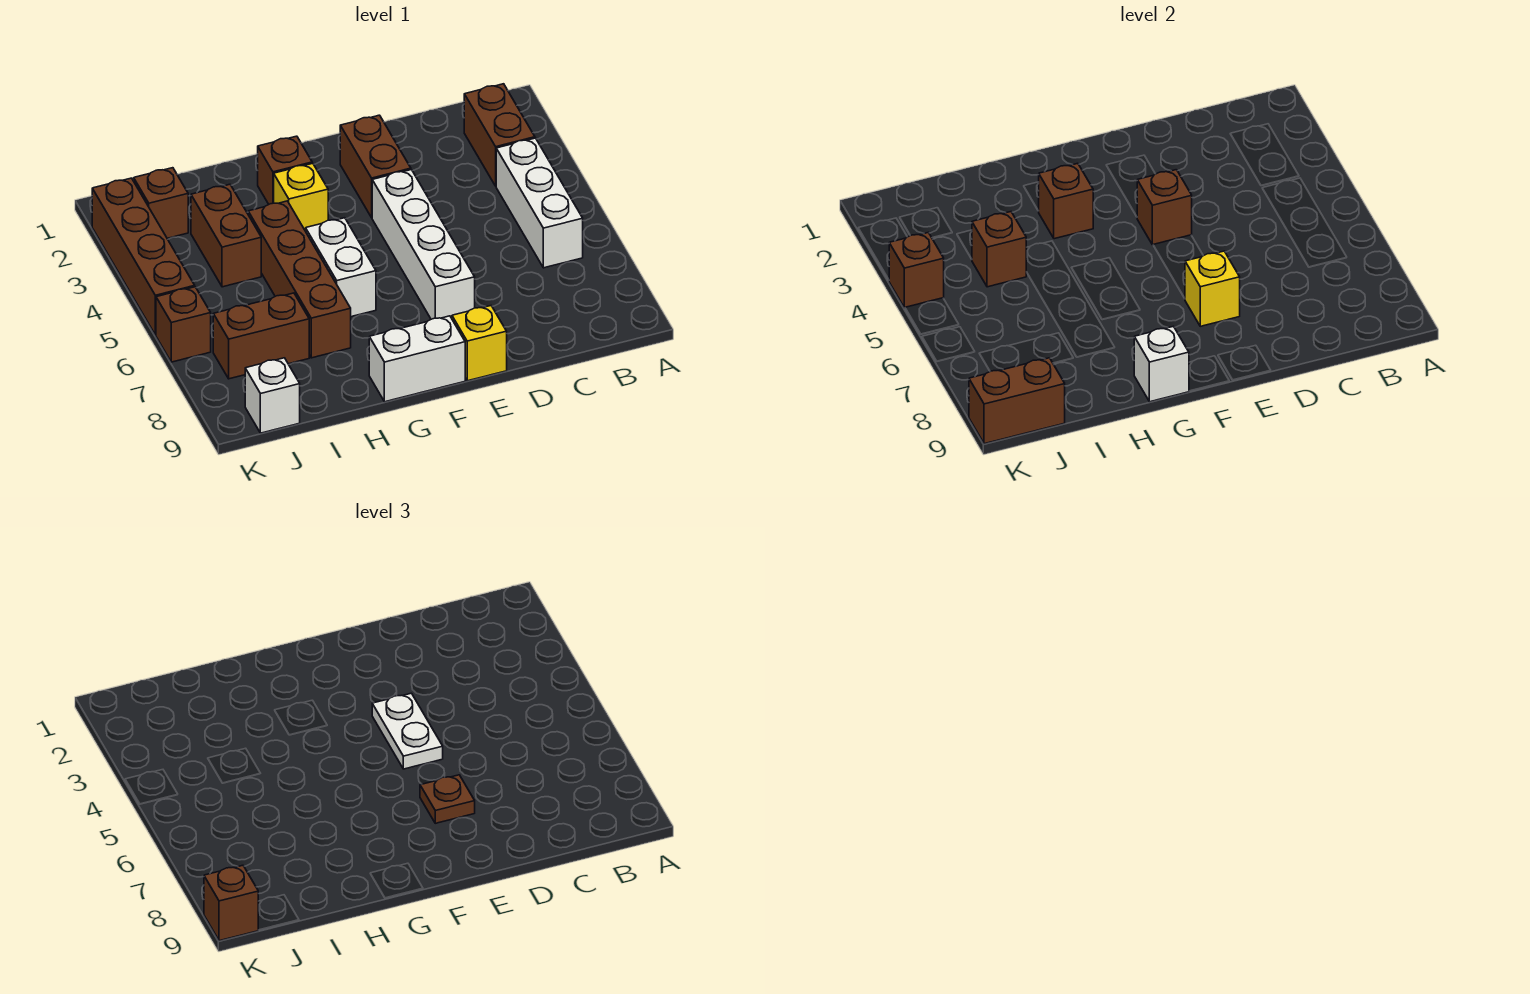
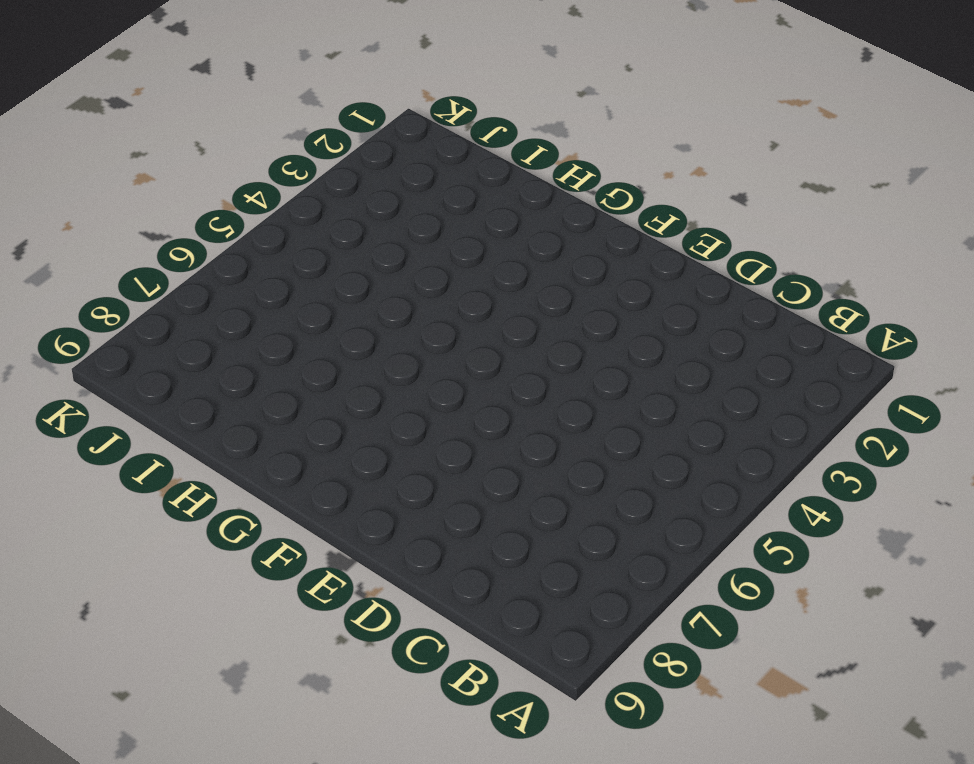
none -> brown brick B2:B3 level 1
none -> white brick B4:B6 level 1
none -> brown brick E2:E3 level 1

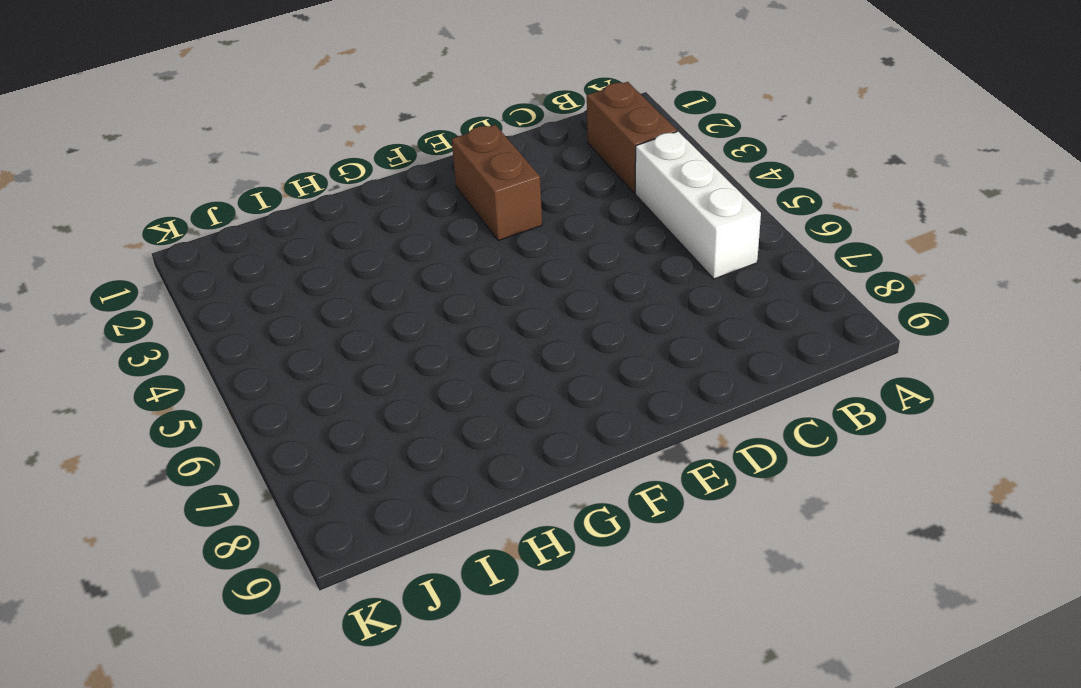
none -> white brick E4:E7 level 1
none -> yellow brick E9 level 1
none -> white brick F9:G9 level 1

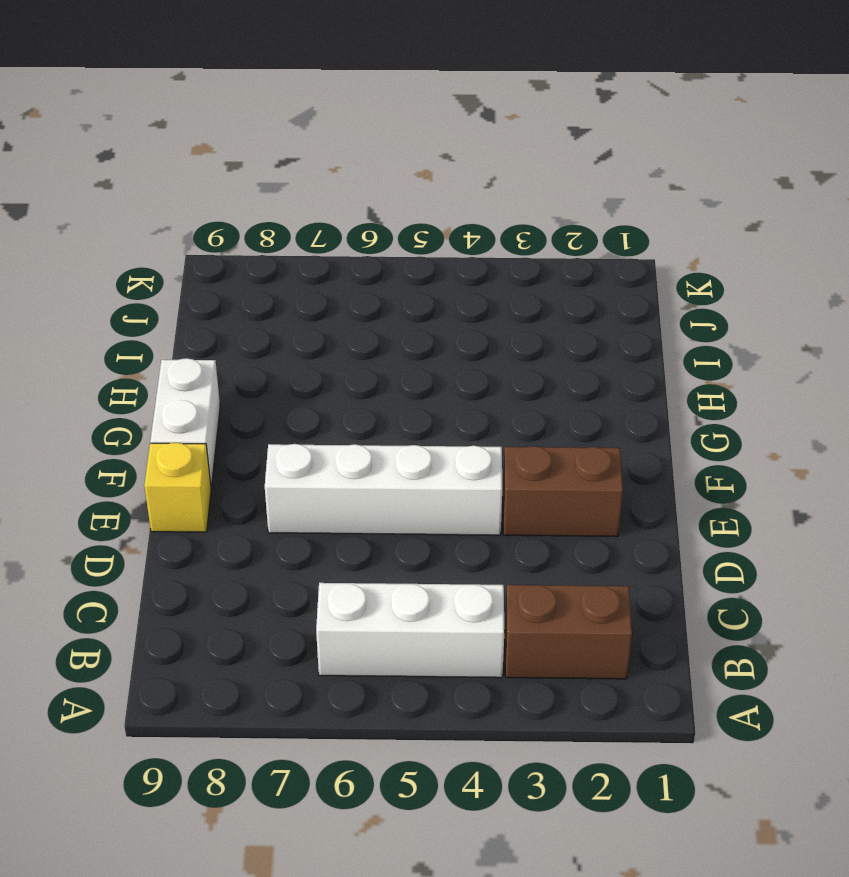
none -> brown brick G2 level 1
none -> yellow brick G3 level 1
none -> white brick G5:G6 level 1

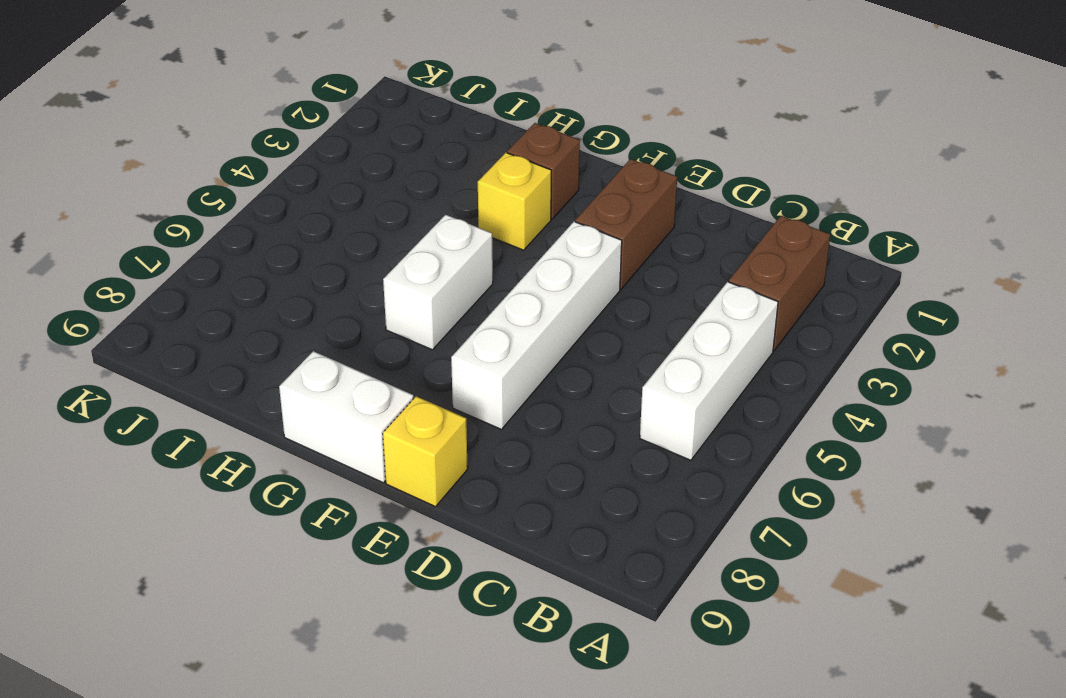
none -> brown brick H4:H7 level 1
none -> brown brick I3:I4 level 1
none -> brown brick I7:J7 level 1

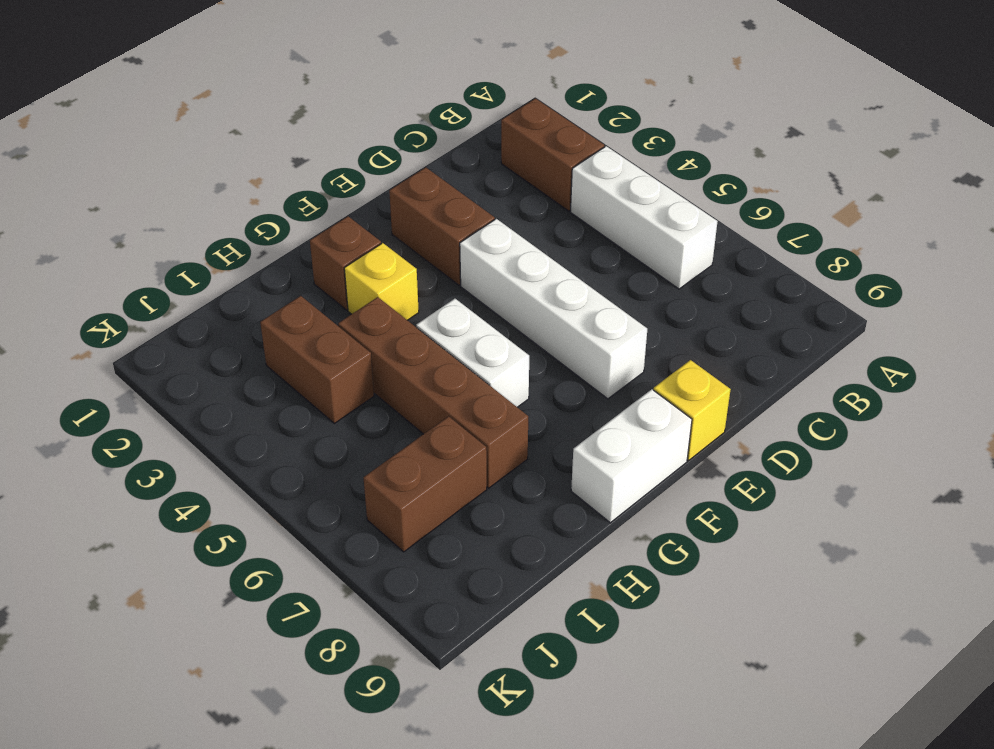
none -> brown brick J2 level 1
none -> white brick J9 level 1
none -> brown brick K2:K5 level 1

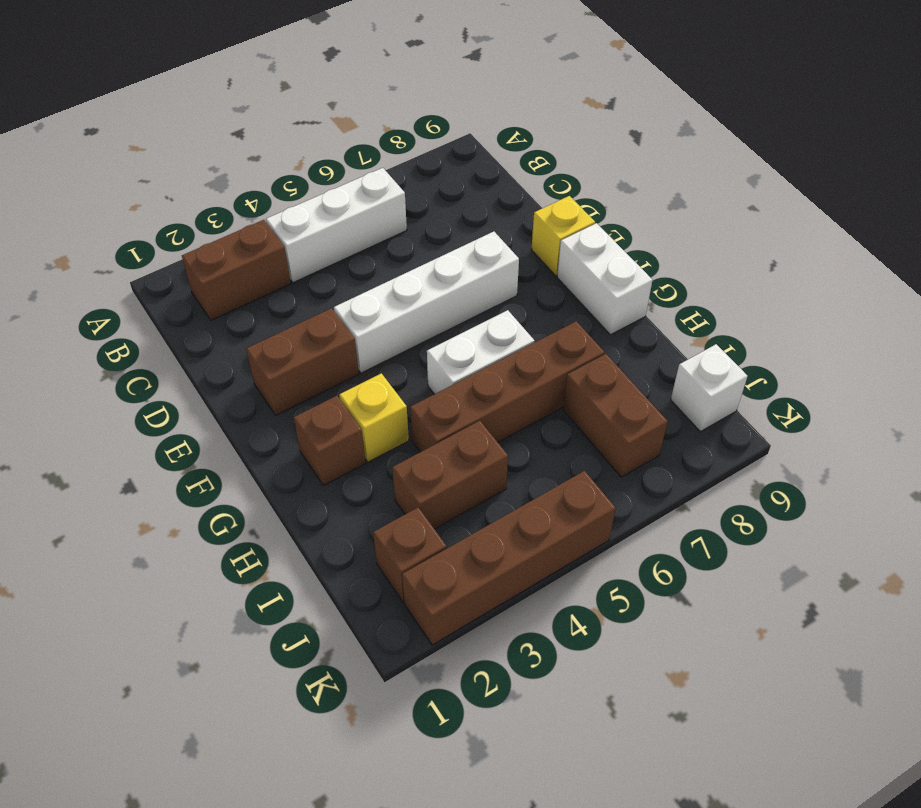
none -> brown brick K6 level 1
none -> brown brick E4 level 2
none -> yellow brick E7 level 2

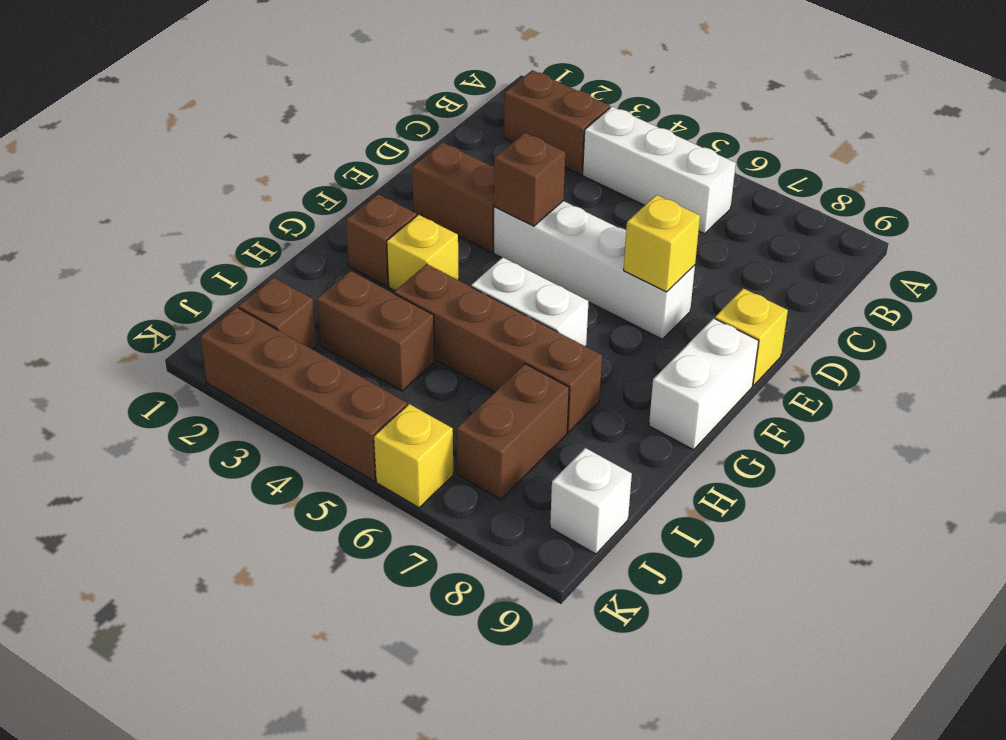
yellow brick K6 level 1 -> brown brick K6 level 1
none -> brown brick G3 level 2
none -> white brick G9 level 2
none -> brown brick I4 level 2

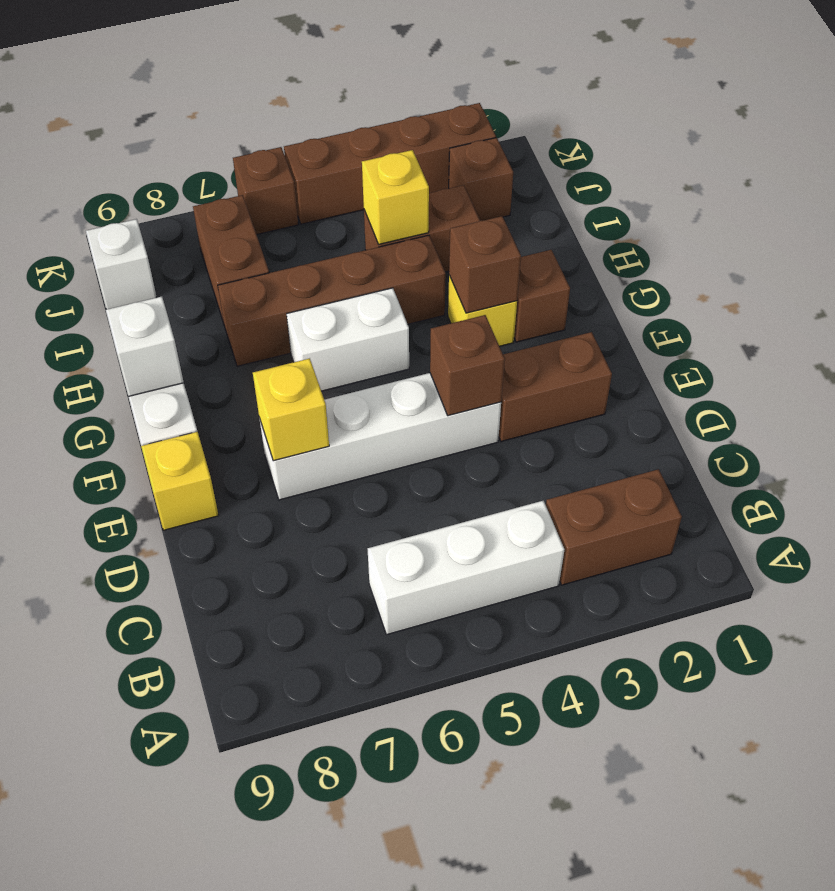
yellow brick I4 level 2 -> brown brick I4 level 2
none -> brown brick J9:K9 level 2
none -> brown brick K4 level 2
none -> white plate E4:E5 level 3

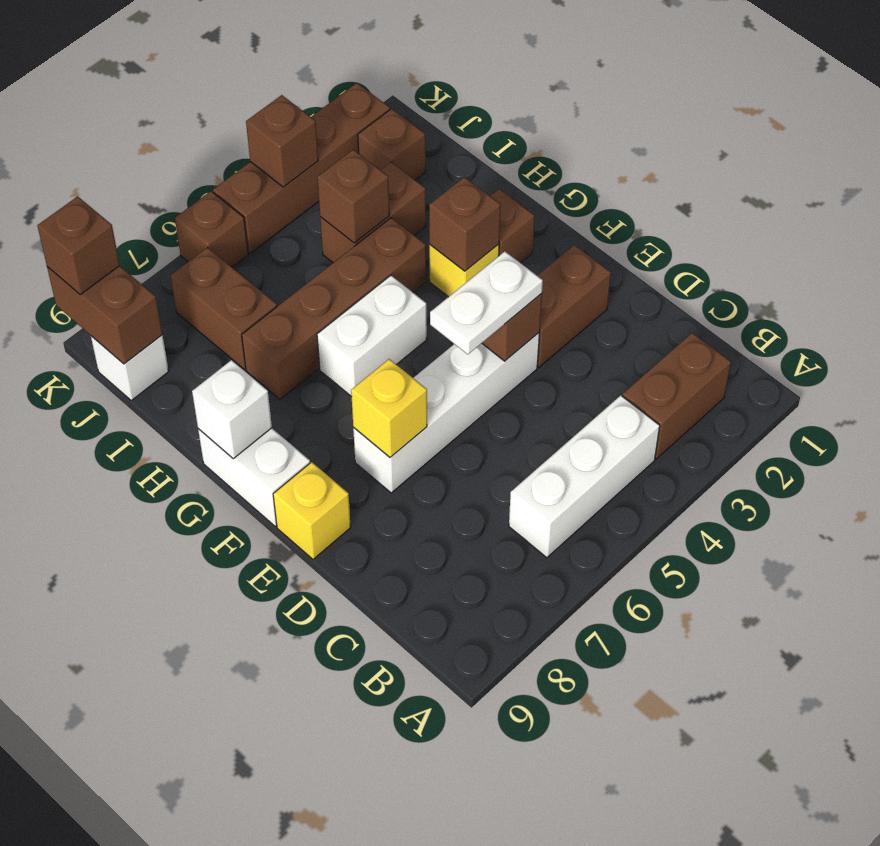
none -> brown plate E7 level 3

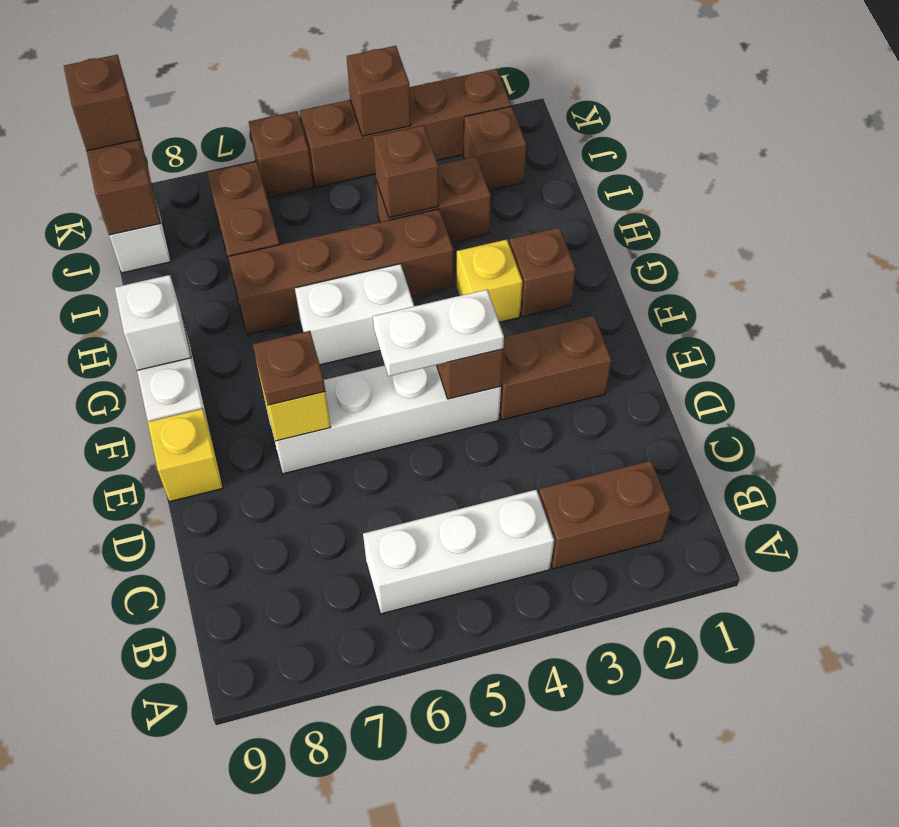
none -> brown brick G3 level 2

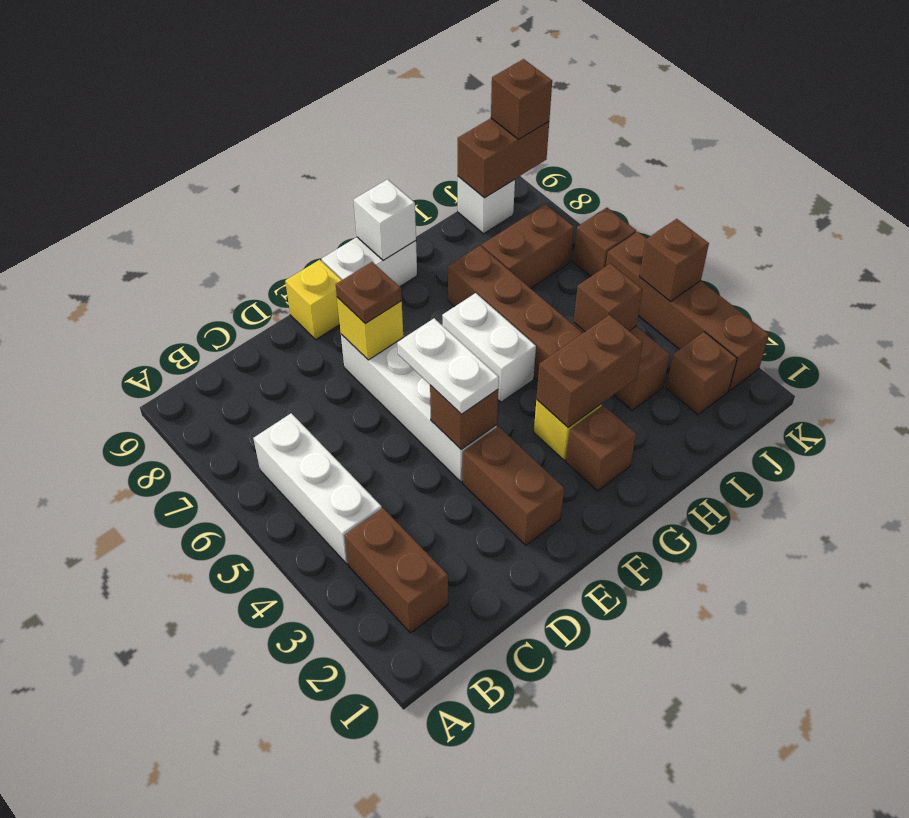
brown brick G3:H3 level 2 -> brown brick G3 level 2

